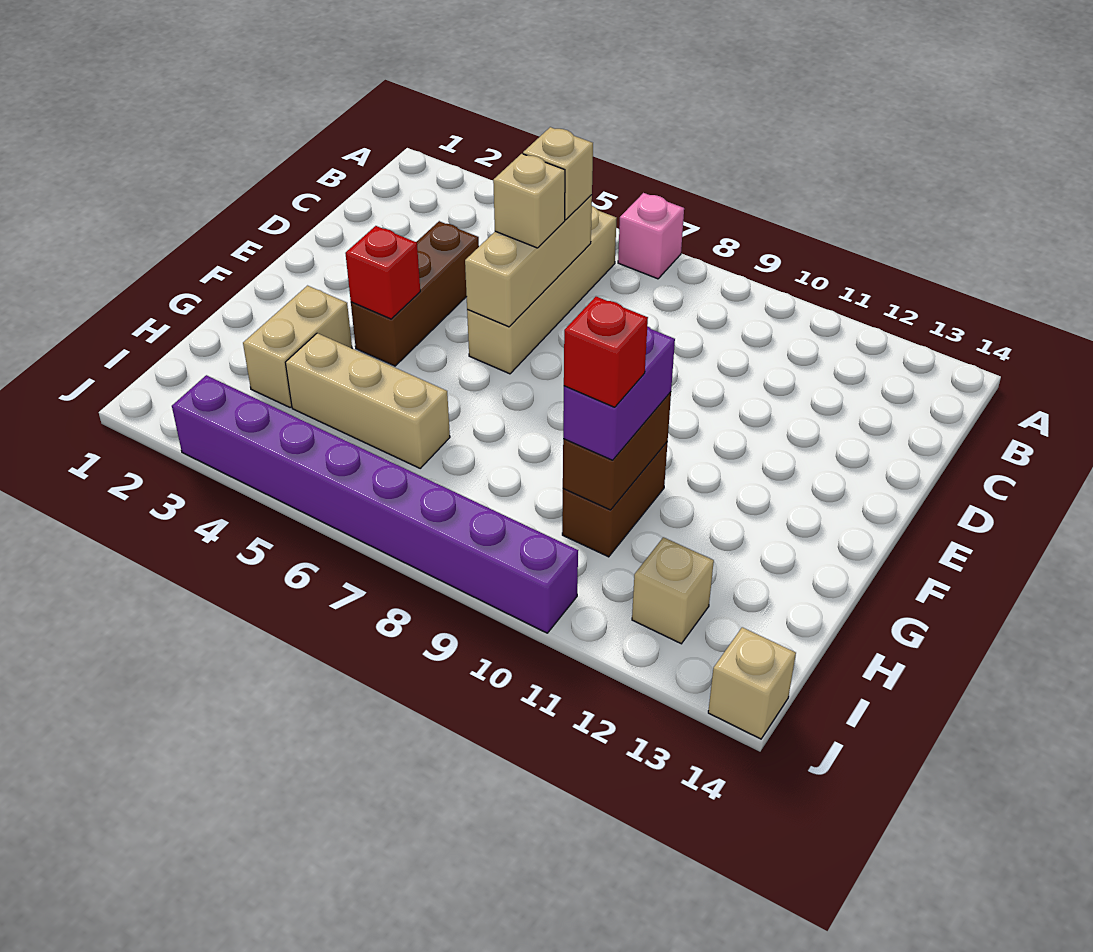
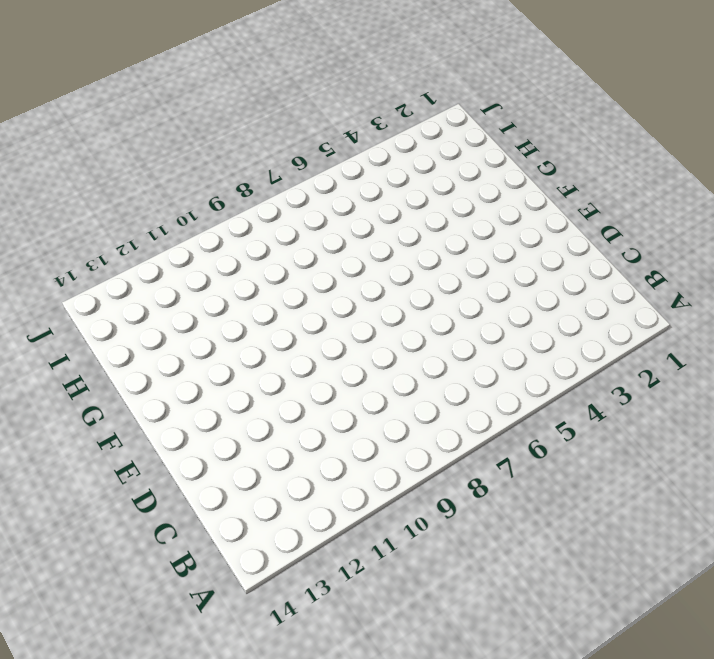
none -> pink brick A7 level 1
none -> tan brick B6:E6 level 1
none -> brown brick D4:F4 level 1

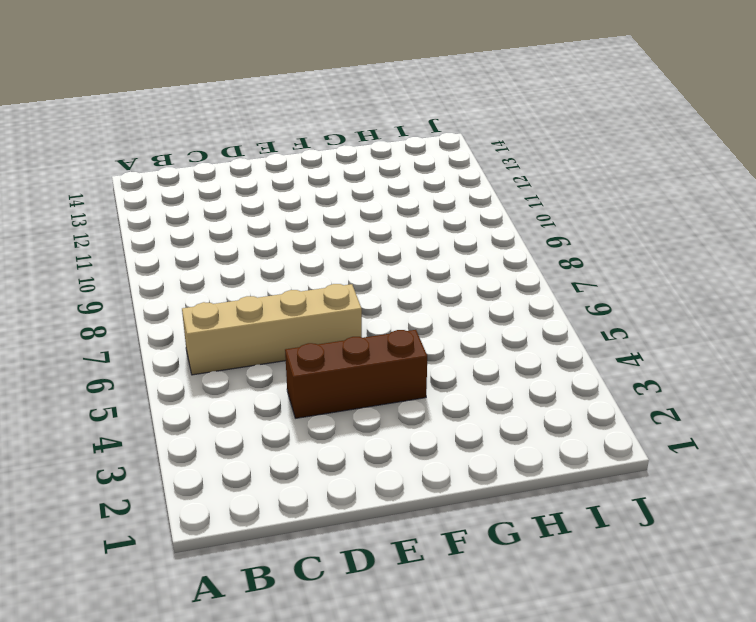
none -> pink brick A7 level 1
none -> tan brick G3:H3 level 1
none -> brown brick G10:H10 level 1

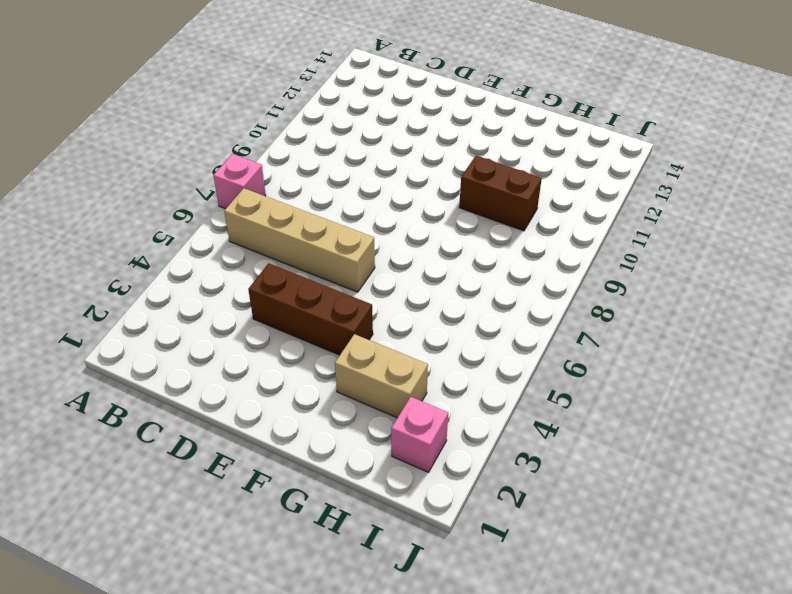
pink brick I2 level 1 -> none
none -> tan brick H4:H6 level 1
none -> tan brick I12 level 1
none -> purple brick J3:J10 level 1

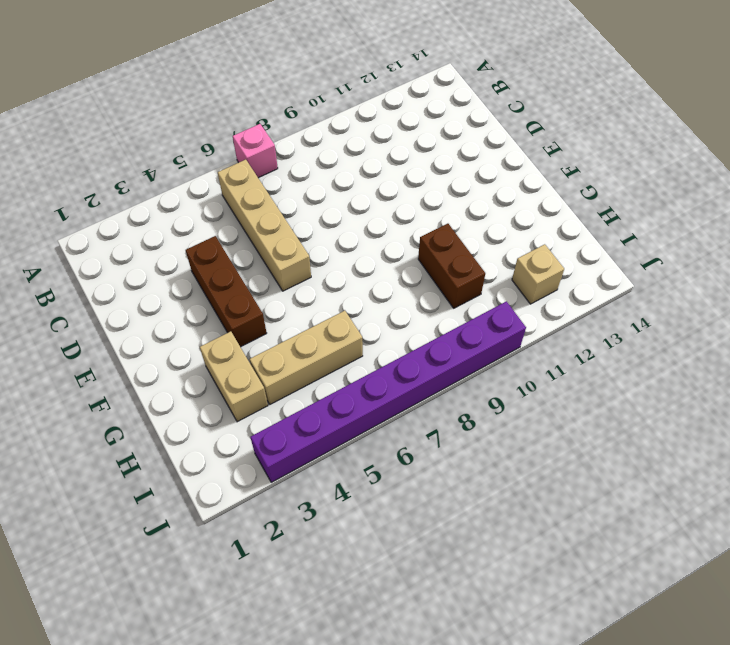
none -> tan brick J14 level 1
none -> tan brick C6:E6 level 2
none -> red brick F4 level 2

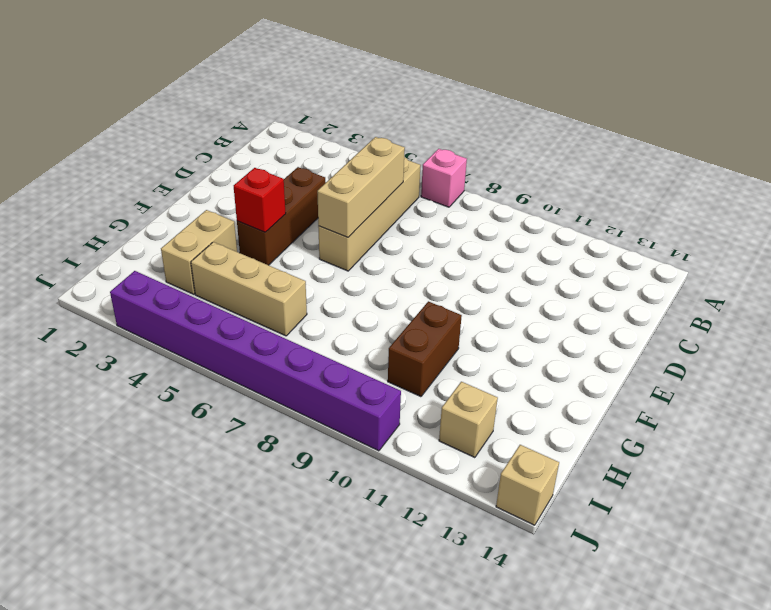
none -> brown brick G10:H10 level 2
none -> tan brick C6 level 3
none -> tan brick D6 level 3

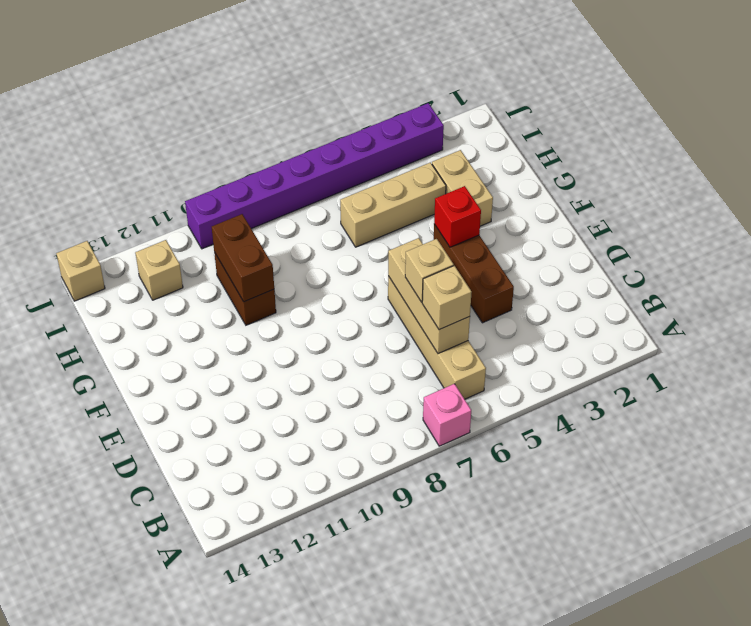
none -> purple brick G10:H10 level 3
none -> red brick H10 level 4

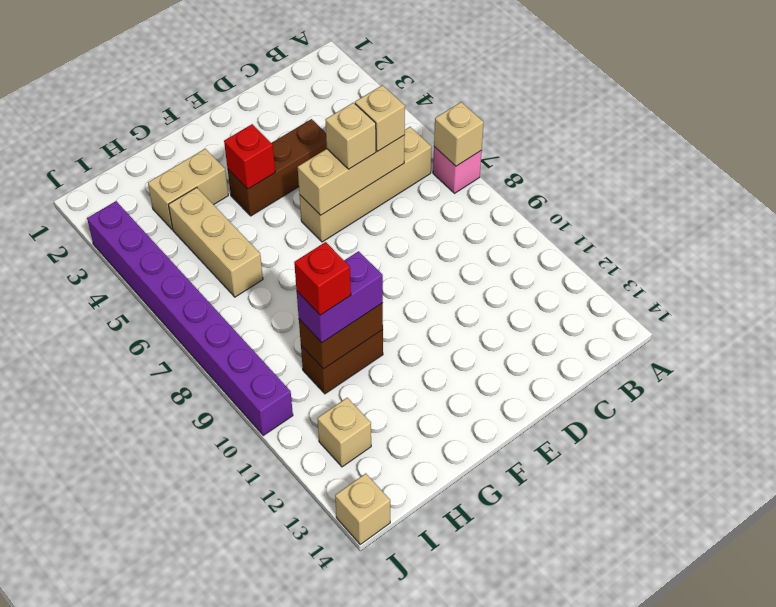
tan brick A7 level 2 -> none

